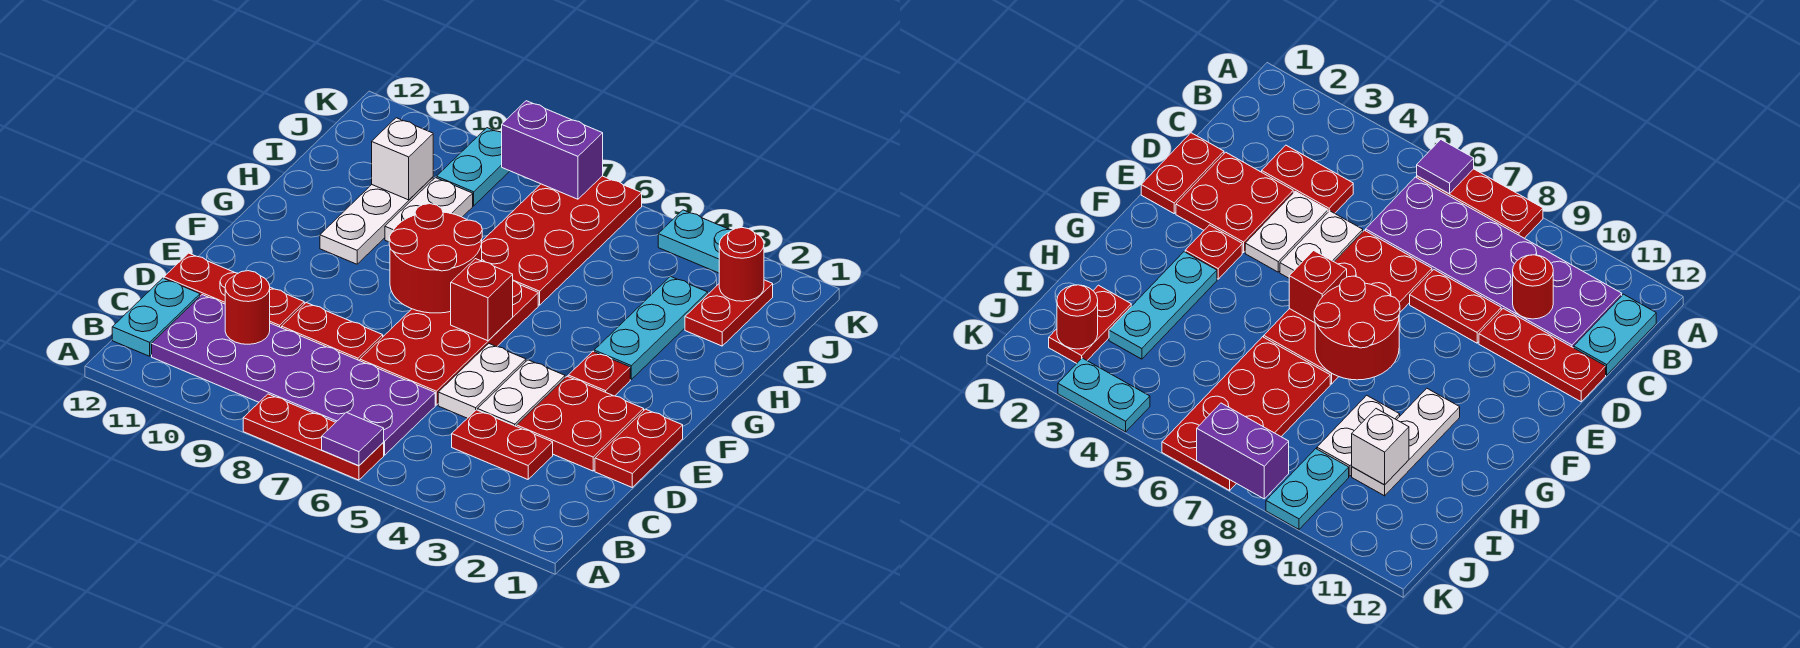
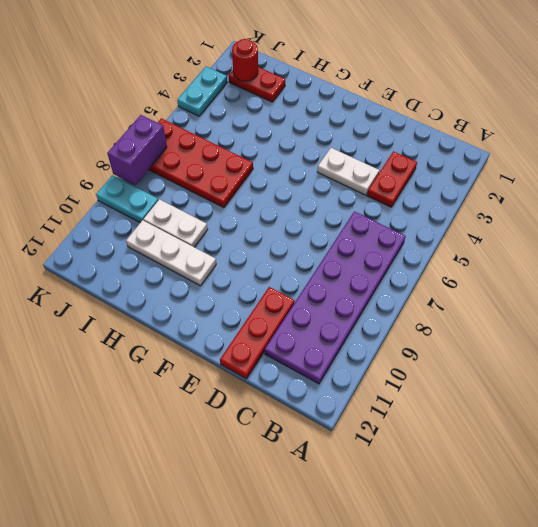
none -> red plate A6:A8 level 1
none -> cyan plate B12:C12 level 1
none -> red plate D1:E1 level 1

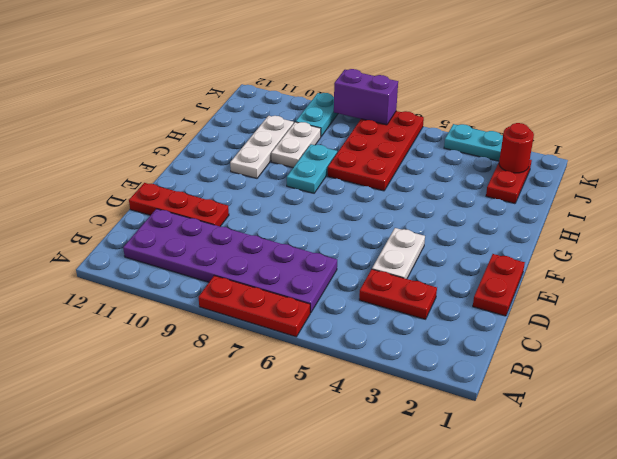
cyan plate G8:H8 level 1 -> cyan plate B12:C12 level 1
none -> red plate D2:E3 level 1
none -> white plate D5:E5 level 1
none -> red plate D6:G7 level 1

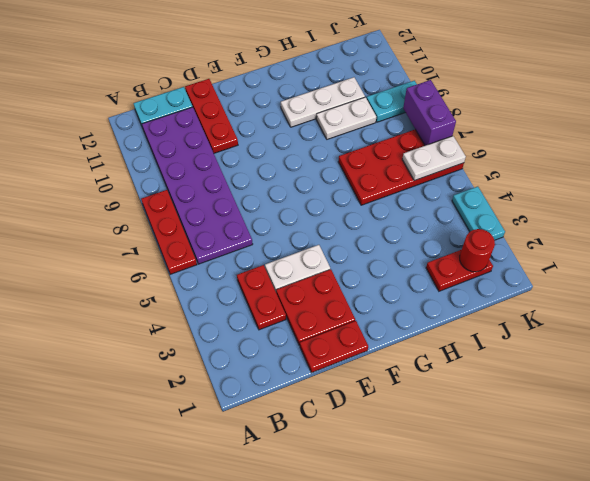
white plate J6:K6 level 2 -> white plate D5:E5 level 1
none -> red plate D6:G7 level 1
none -> red plate D8:D9 level 1
none -> red plate F3 level 1

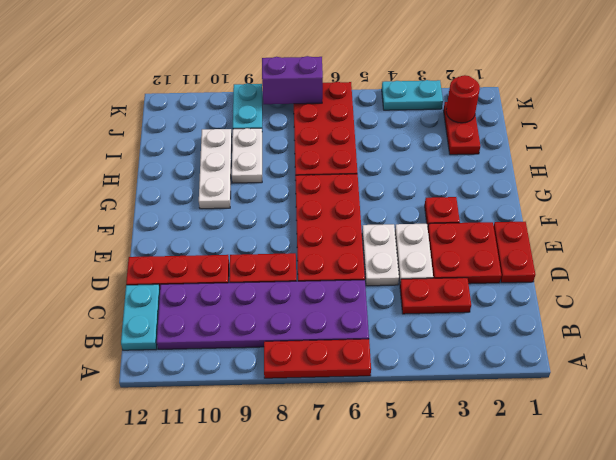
none -> cyan plate G3:I3 level 1
none -> purple tile A6 level 2
none -> red round brick C10 level 2

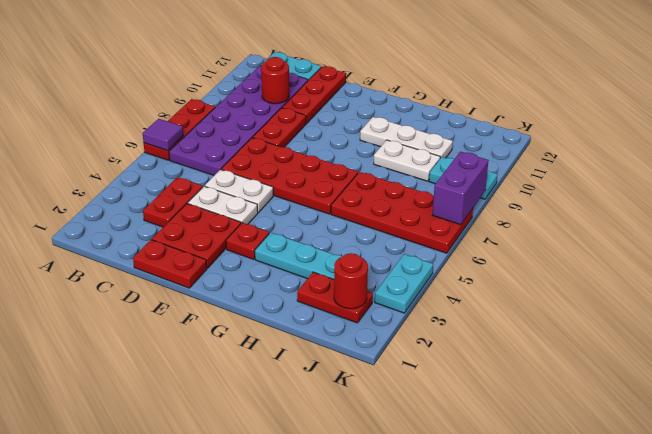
none -> red brick F6 level 2
none -> red round brick F7:G8 level 2
none -> white brick I10 level 2

